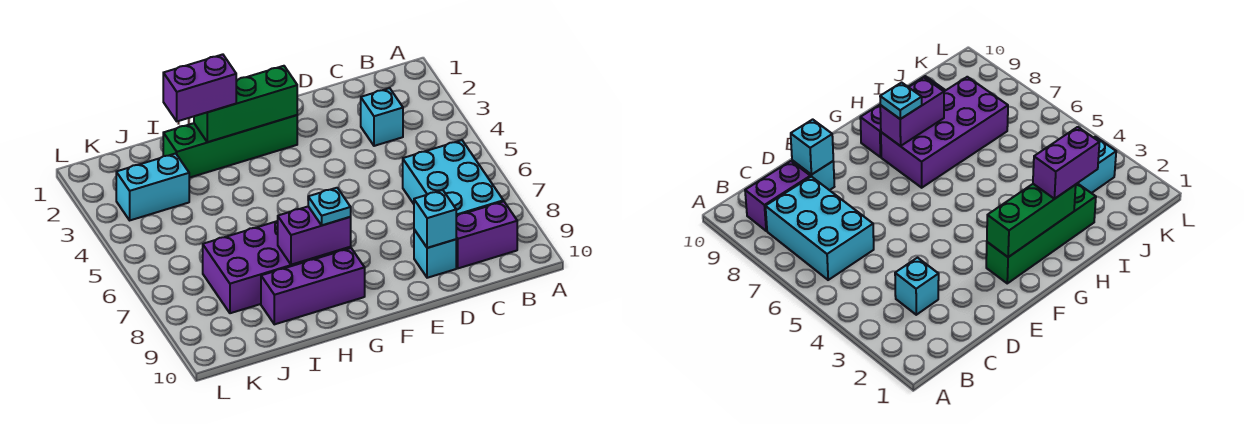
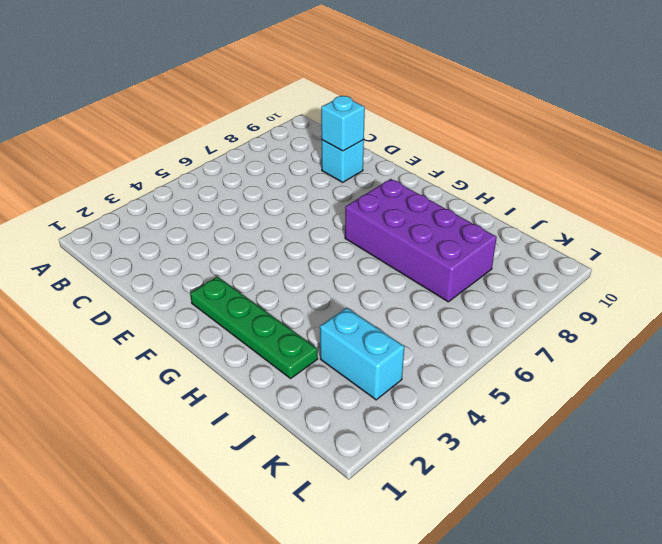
green plate F2:I2 level 1 -> green brick F2:I2 level 1
none -> cyan brick B6:C8 level 1
none -> purple brick B9:C9 level 1
none -> cyan brick C3 level 1

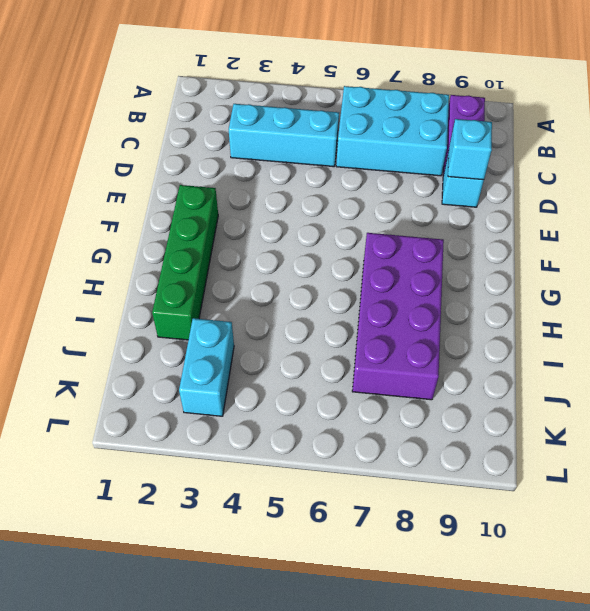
cyan brick C3:C5 level 1 -> cyan brick C3 level 1
none -> purple brick G9:I9 level 1
none -> green brick F2:H2 level 2
none -> purple brick G8:H8 level 2

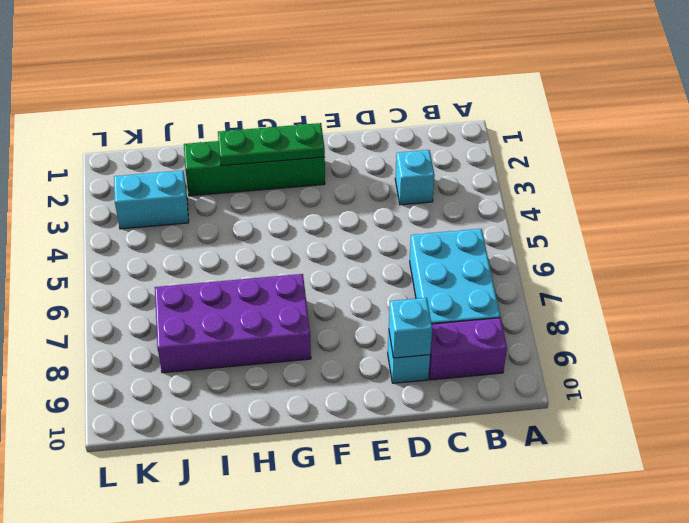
green plate F2:H2 level 2 -> green brick F2:H2 level 2
none -> purple brick G9:I9 level 1
none -> purple brick G8:H8 level 2
none -> cyan plate G8 level 3

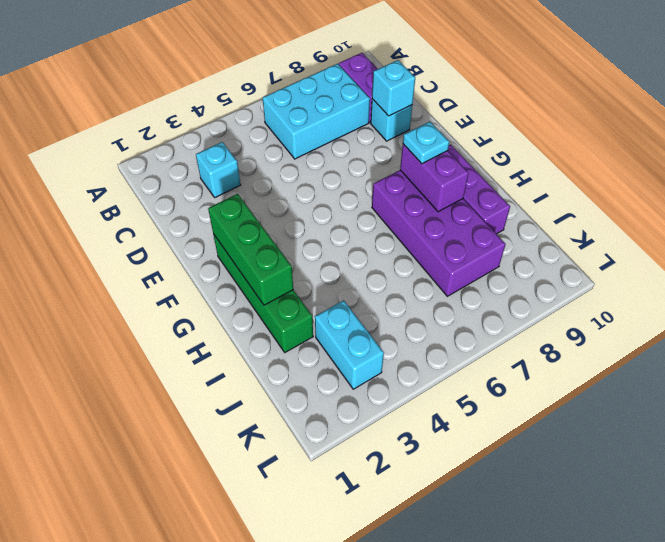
none -> purple brick H2:I2 level 3

